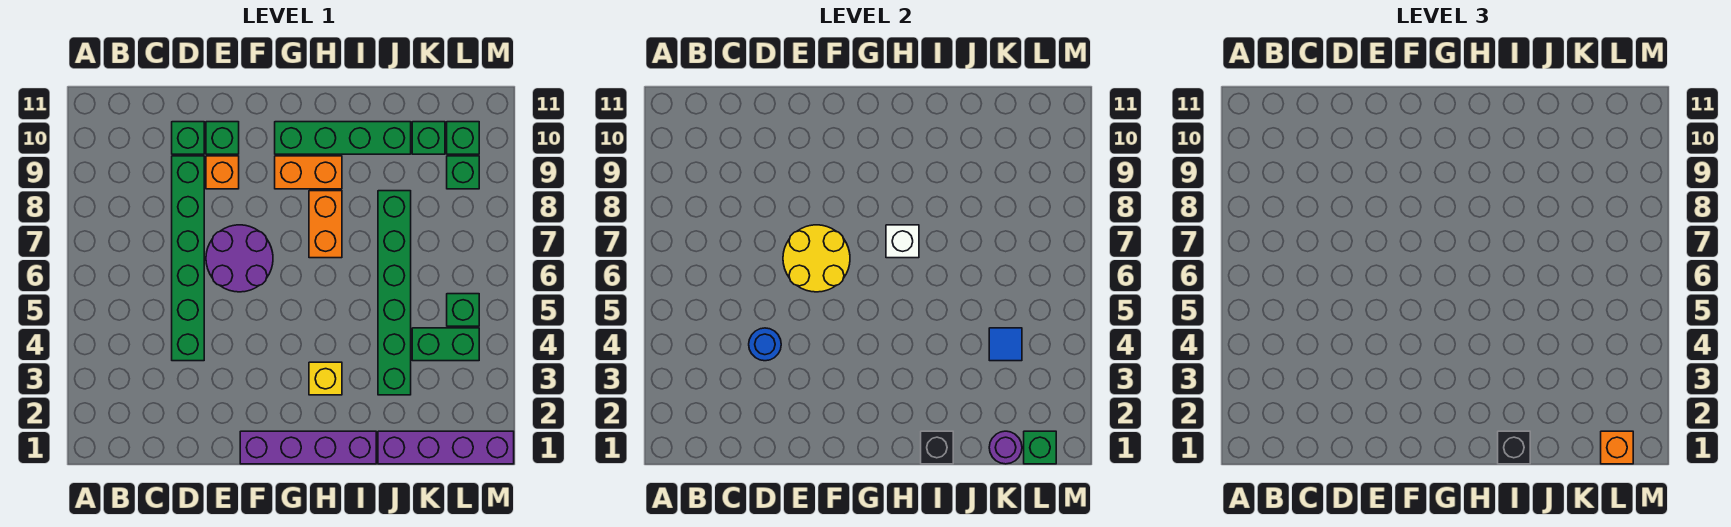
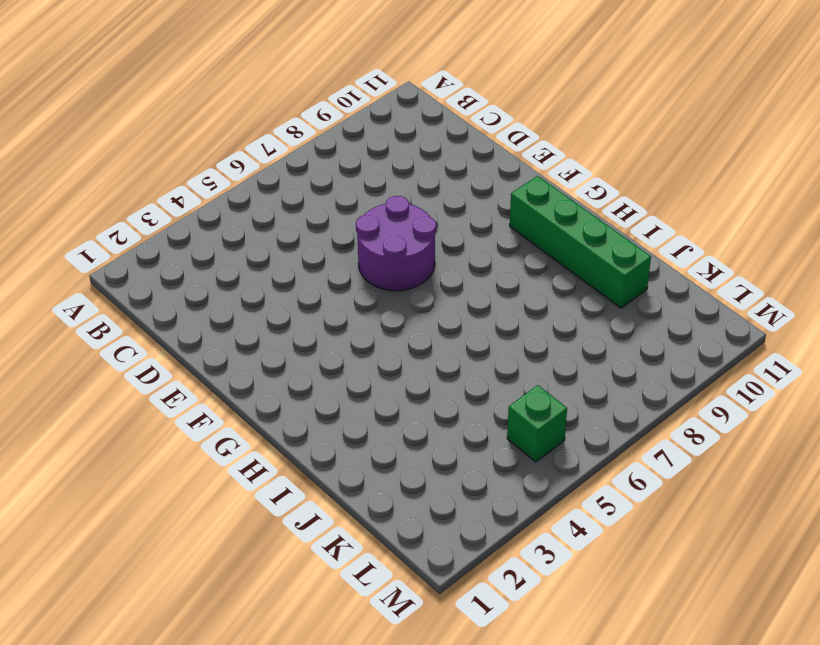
none -> green brick D4:D9 level 1
none -> green brick D10 level 1
none -> orange brick E9 level 1

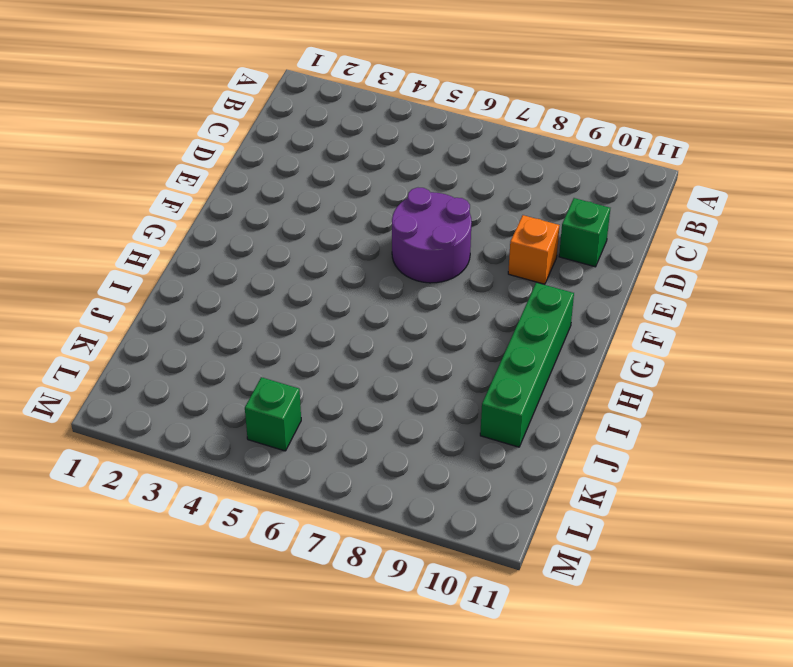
none -> green brick D4:D9 level 1
none -> green brick E10 level 1
none -> purple brick F1:I1 level 1

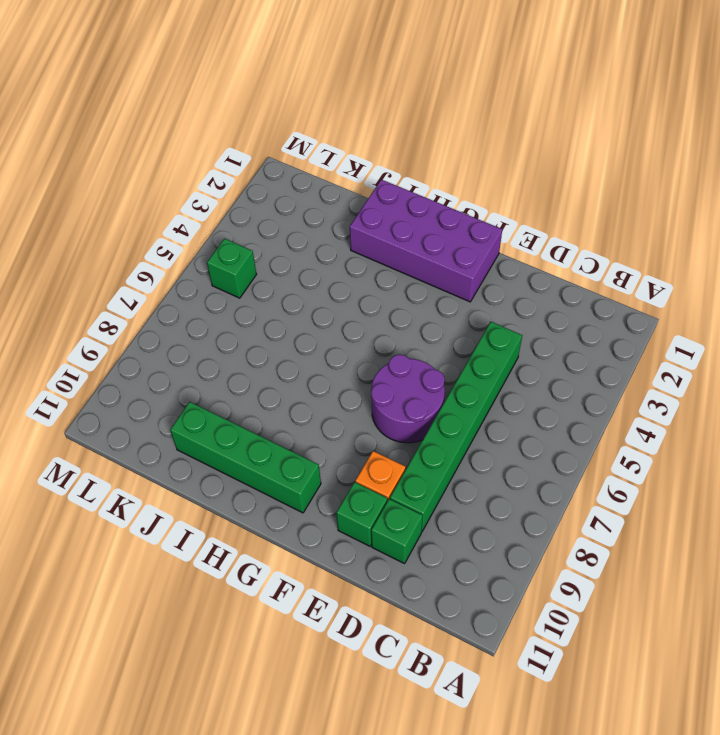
purple brick F1:I2 level 1 -> purple brick F1:I1 level 1
none -> orange brick G9:H9 level 1
none -> yellow brick H3 level 1
none -> orange brick H7:H8 level 1

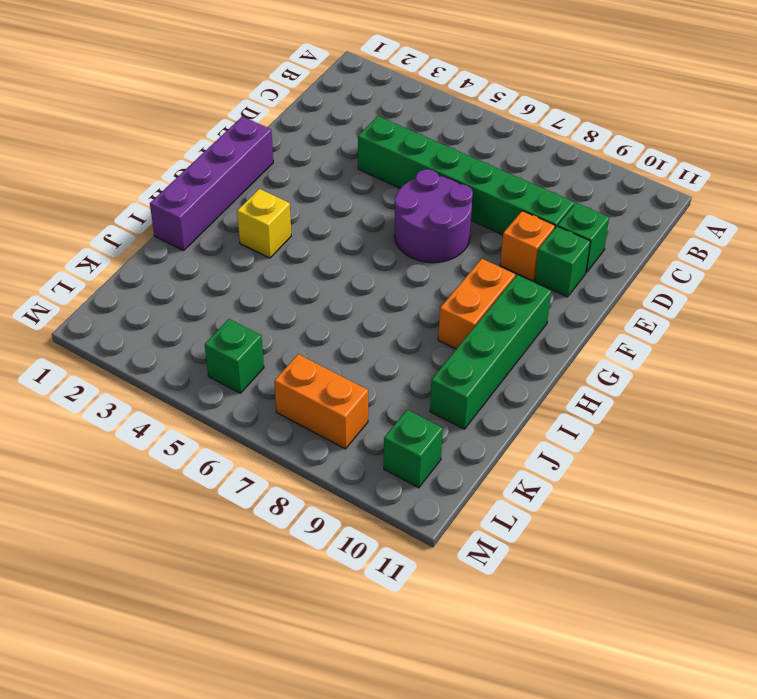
orange brick L7:L8 level 1 -> orange brick H7:H8 level 1
none -> purple brick J1:M1 level 1
none -> green brick J3:J8 level 1
none -> green brick K4:L4 level 1

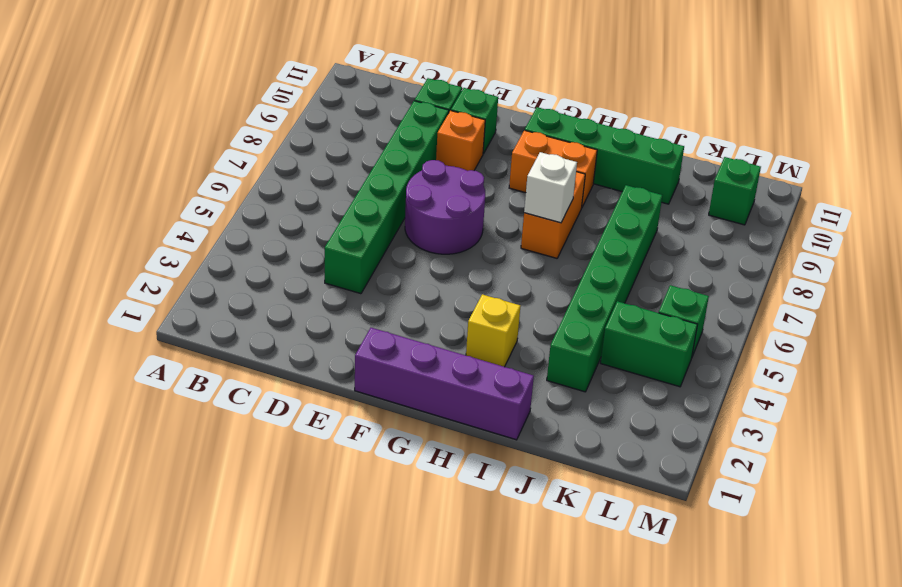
none -> purple brick J1:M1 level 1
none -> green brick K10 level 1
none -> green brick L9 level 1

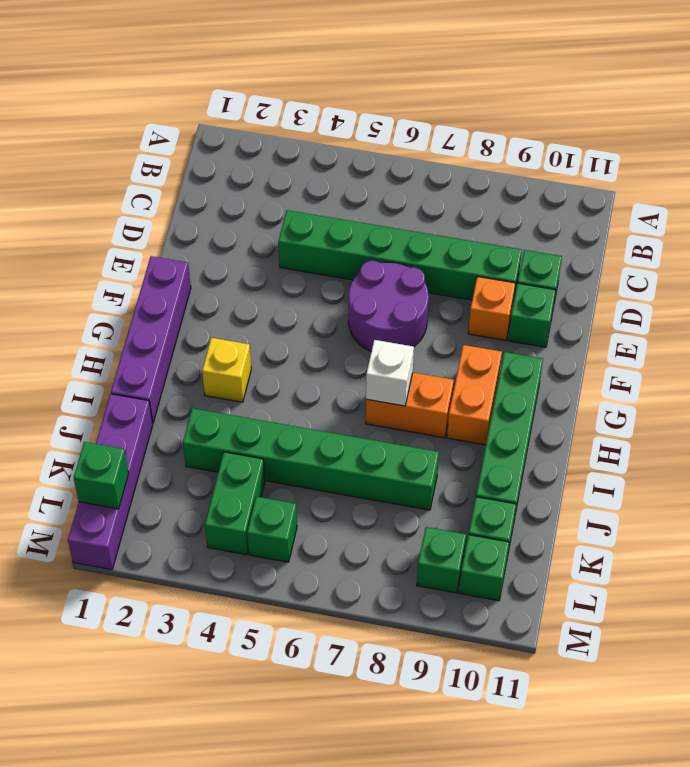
none -> blue round brick D4 level 2
none -> yellow round brick E6:F7 level 2
none -> black brick I1 level 2

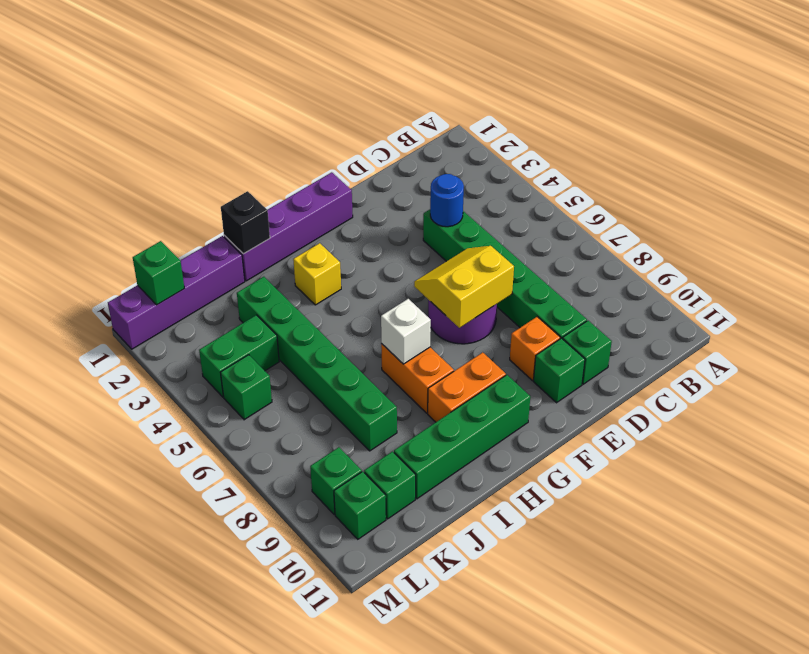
yellow slope E6:F7 level 2 top 7 -> yellow round brick E6:F7 level 2
none -> purple round brick K1 level 2
none -> blue tile K4 level 2
none -> black brick I1 level 3

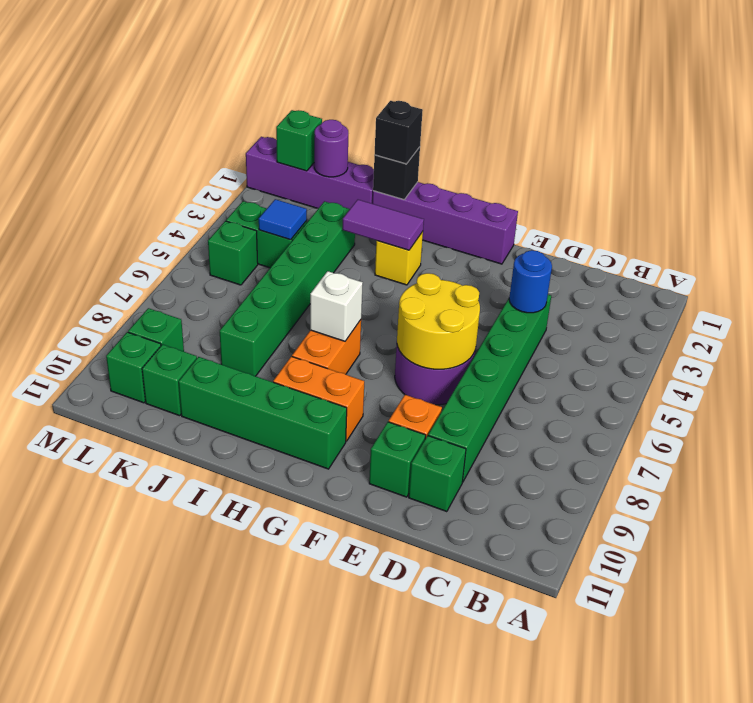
purple tile H3:I3 level 2 -> none
none -> orange brick L1 level 3

